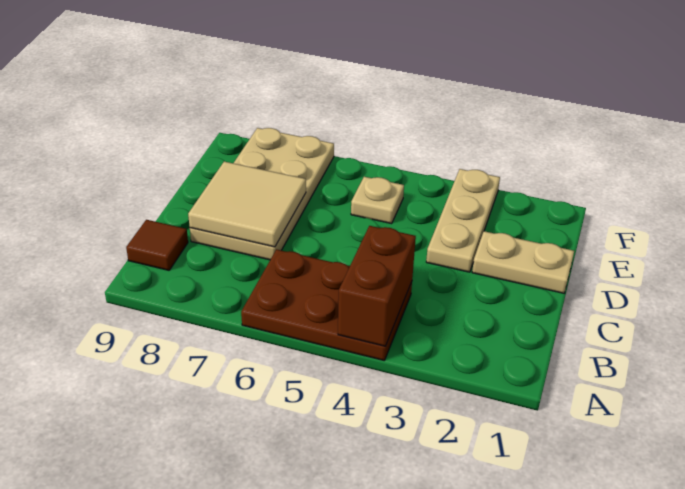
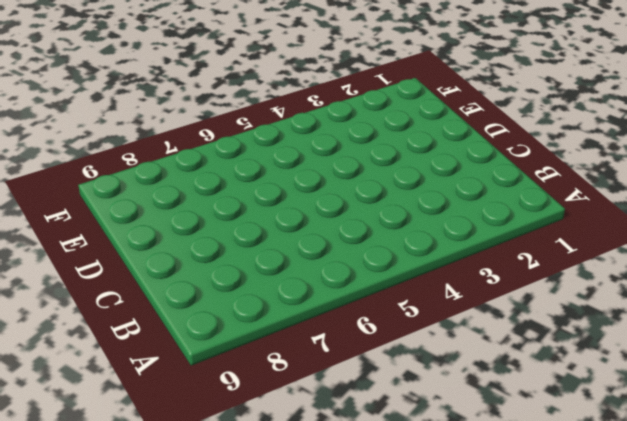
none -> brown plate A4:B6 level 1
none -> brown tile B9 level 1

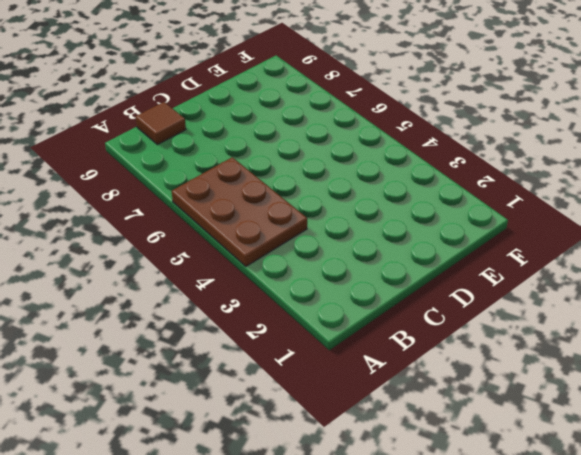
none -> tan plate C7:F8 level 1
none -> tan plate D1:D2 level 1

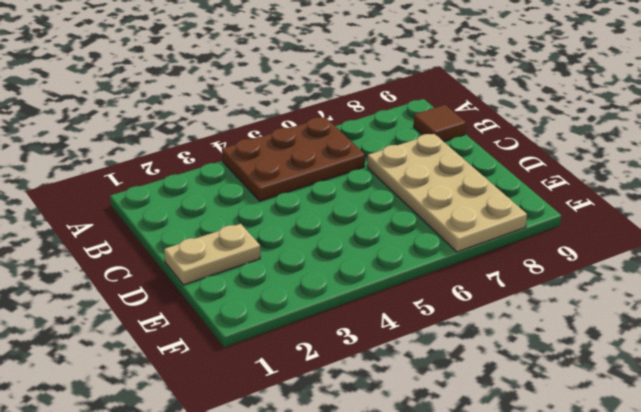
none -> tan plate D3:F3 level 1
none -> tan plate E5 level 1

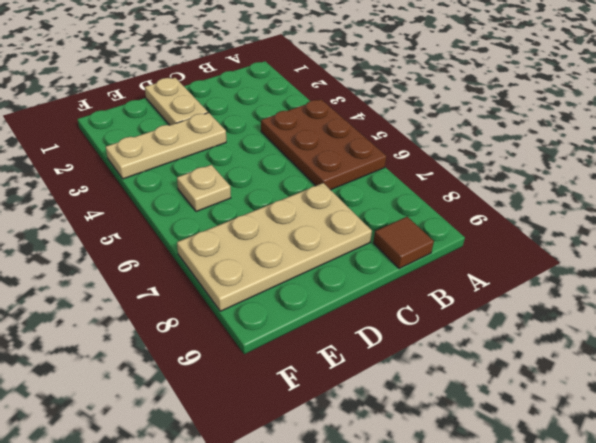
none -> brown brick A4:B4 level 2
none -> tan tile C7:D8 level 2

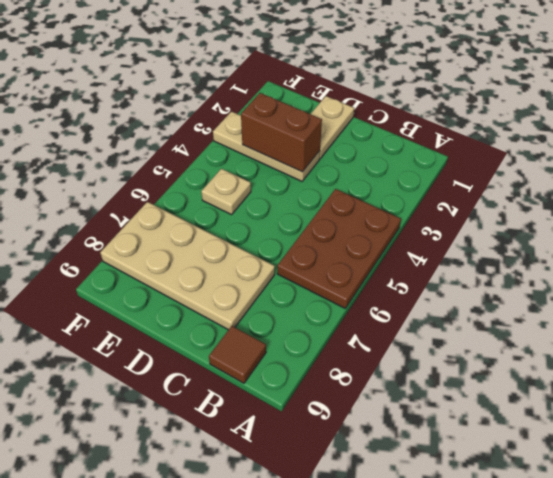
brown brick D3:E3 level 2 -> brown brick A4:B4 level 2
none -> tan tile C7:D8 level 2

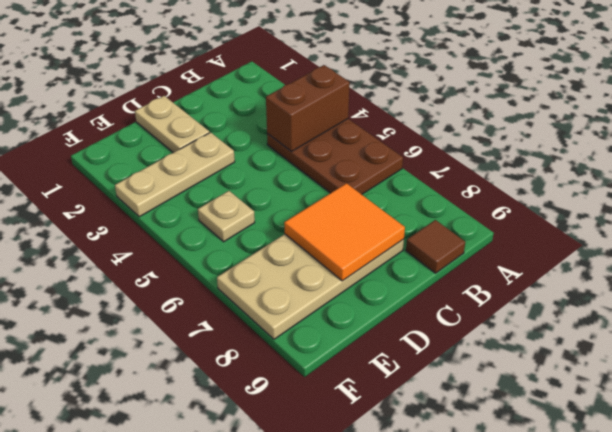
orange tile C7:D8 level 2 -> tan tile C7:D8 level 2

